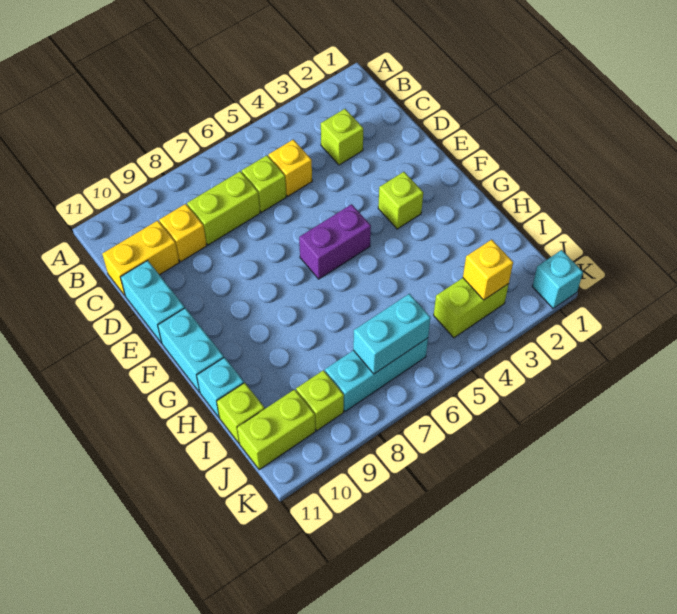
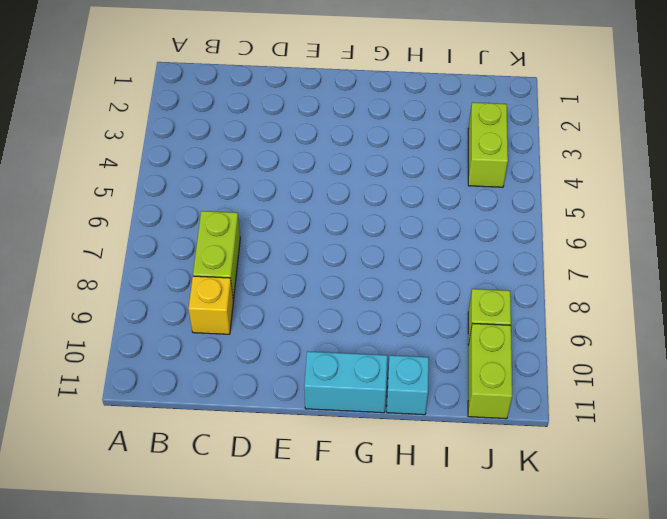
none -> lime brick C3 level 1
none -> yellow brick C5 level 1
none -> lime brick C6 level 1

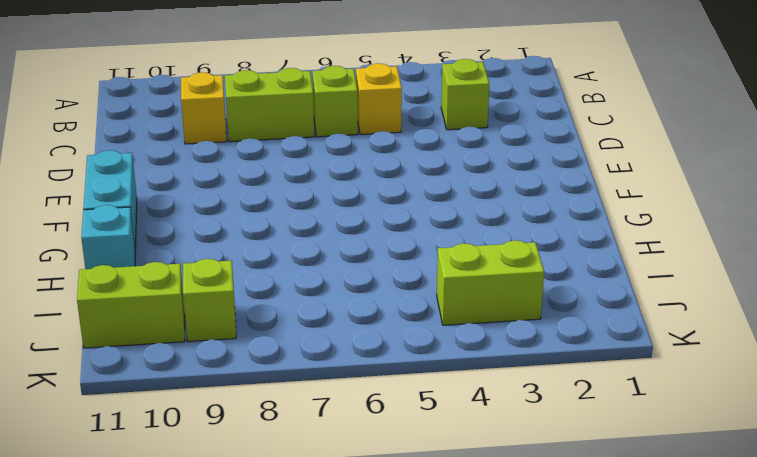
none -> yellow brick C10:C11 level 1
none -> cyan brick D11:E11 level 1
none -> lime brick F3 level 1

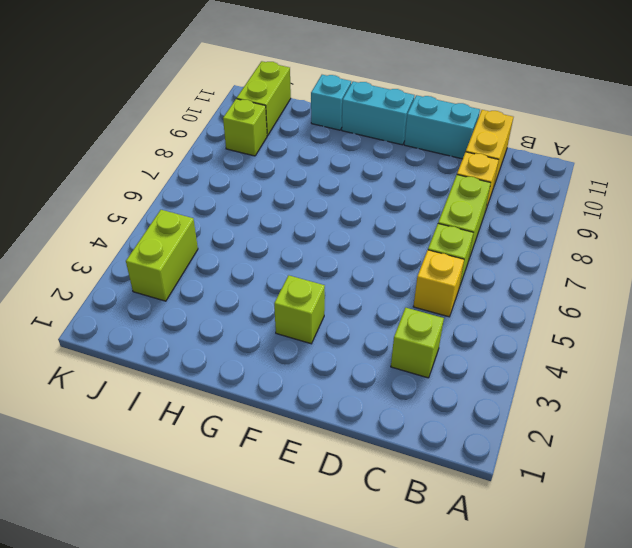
none -> purple brick F5:F6 level 1
none -> lime brick I11 level 1
none -> cyan brick J6:J8 level 1

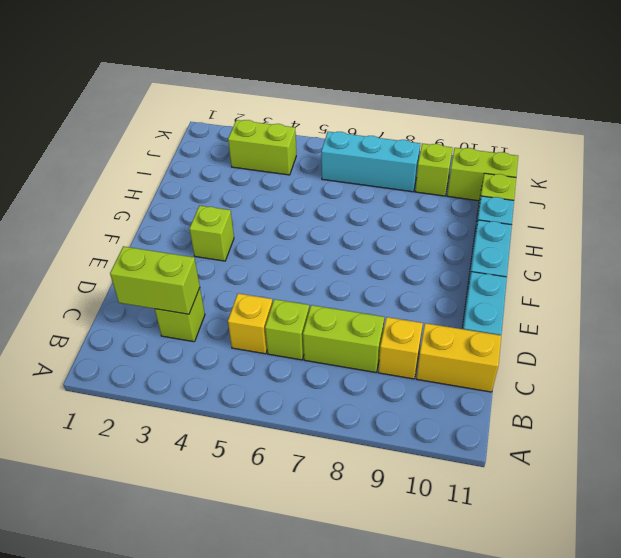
lime brick C2:C3 level 2 -> none
none -> purple brick F5:F6 level 1
none -> cyan brick K1 level 1
none -> yellow brick J3 level 2

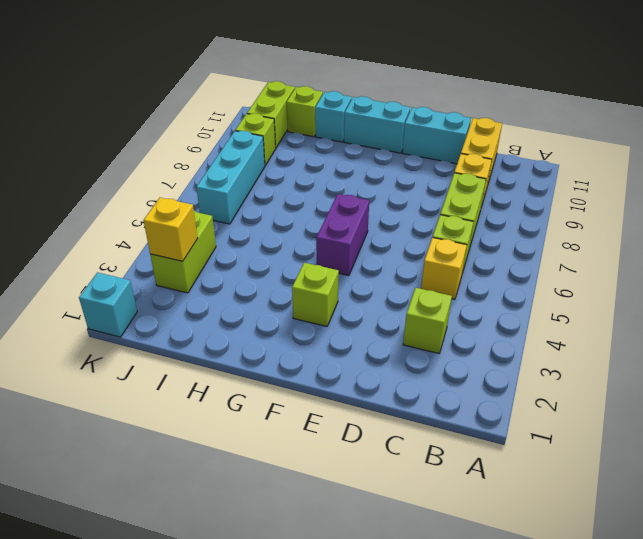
none -> cyan brick J6:J7 level 2

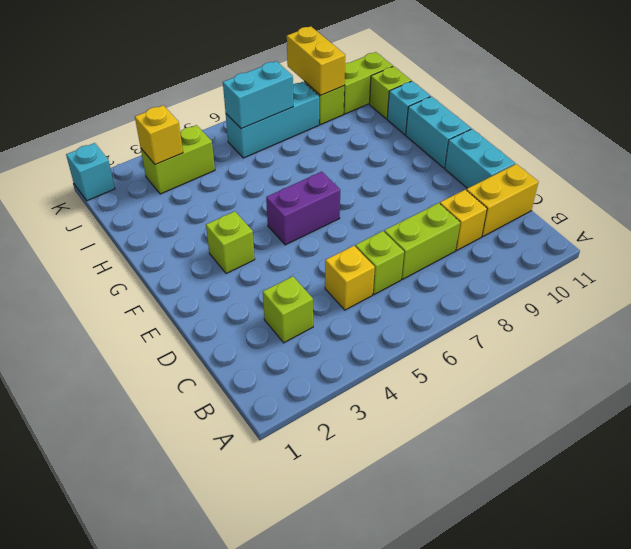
yellow brick J9:K9 level 2 -> none

